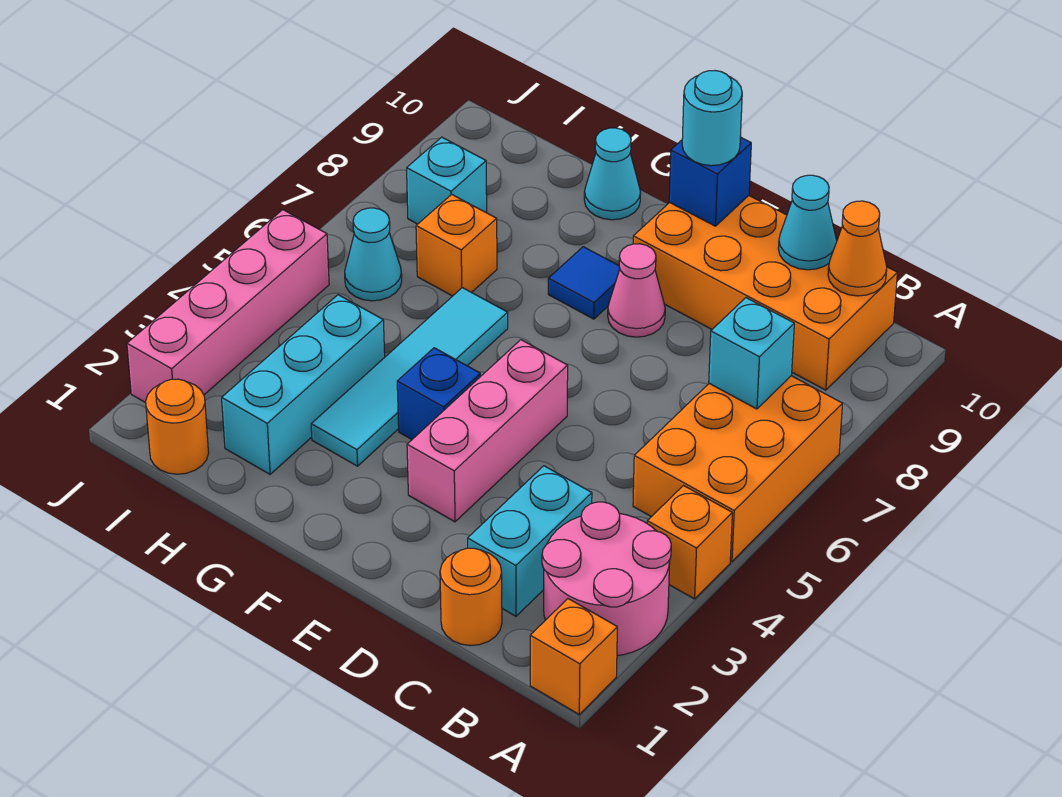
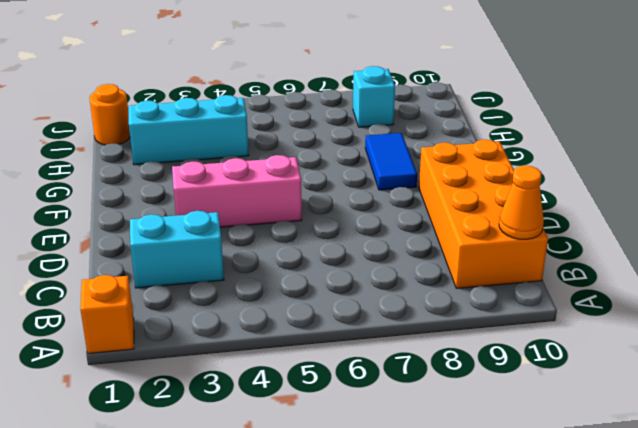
blue tile F8:G8 level 1 -> blue tile F8 level 1
none -> pink round brick A2:B3 level 1
none -> orange brick A4 level 1
none -> orange brick A5:B7 level 1

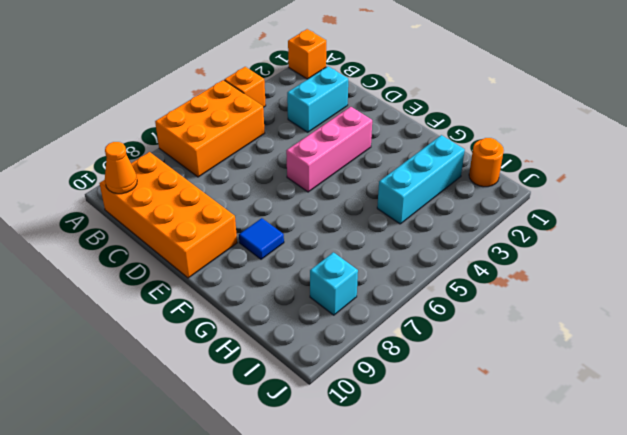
none -> pink round brick A2:B3 level 1
none -> orange round brick C1 level 1
none -> pink cone E8 level 1

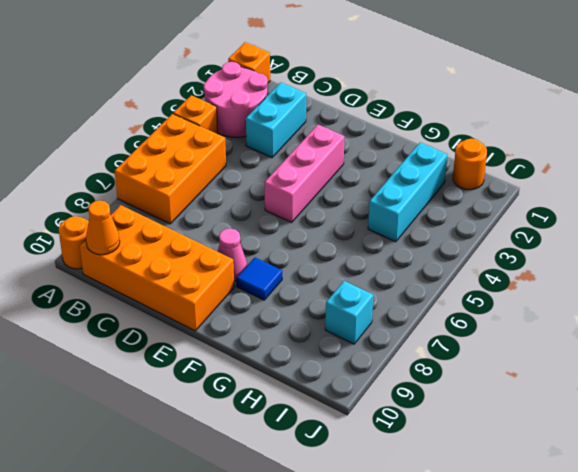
orange round brick A10 level 1 -> orange round brick C1 level 1
none -> blue brick F4 level 1
none -> cyan tile G3:G6 level 1
none -> cyan cone G10 level 1

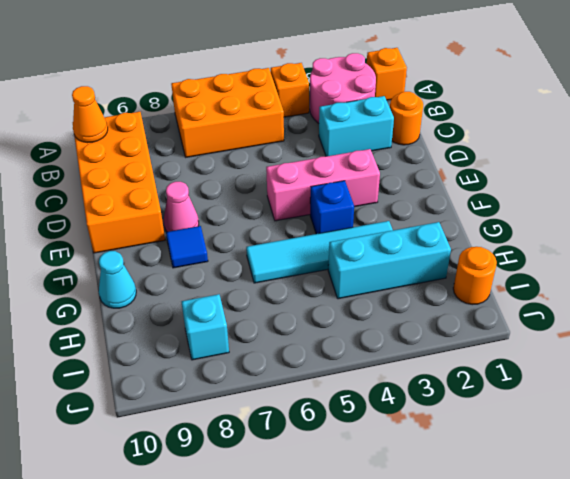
none -> orange brick H7 level 1
none -> cyan cone I6 level 1
none -> pink brick J2:J5 level 1

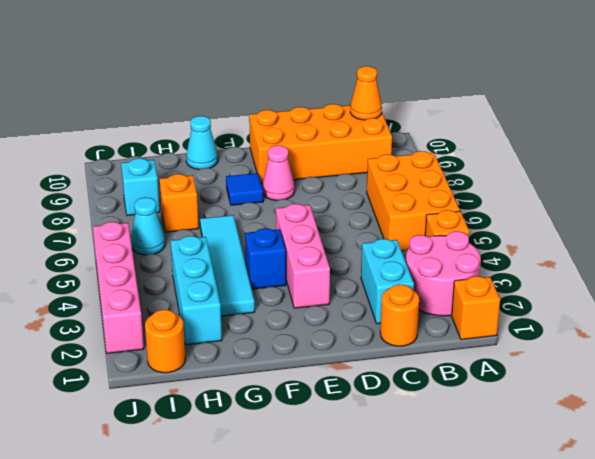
none -> cyan brick B7 level 2
none -> cyan cone C10 level 2
none -> blue brick E10 level 2

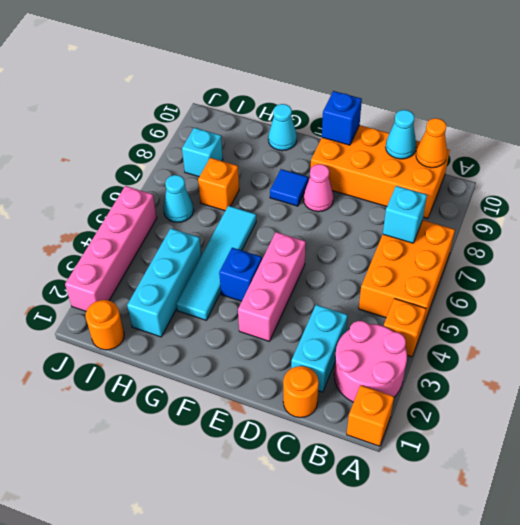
none -> cyan round brick E10 level 3

